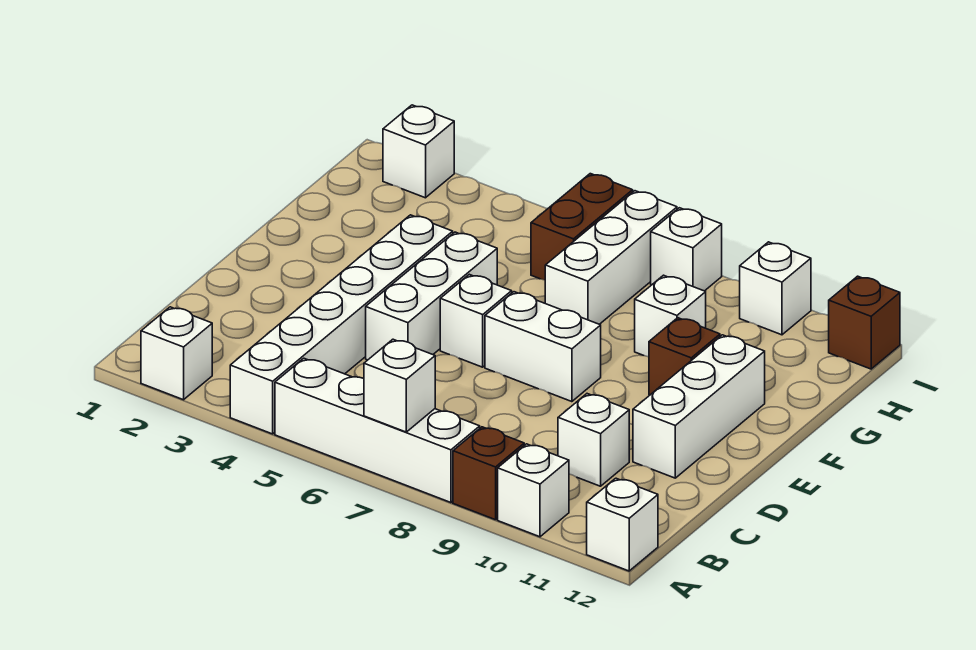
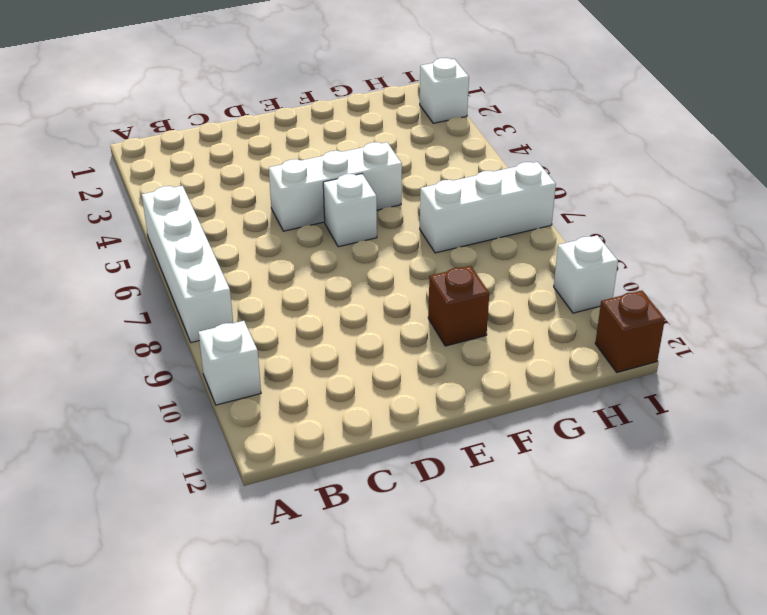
none -> white brick A2 level 1
none -> white brick A4:F4 level 1
none -> brown brick A9 level 1

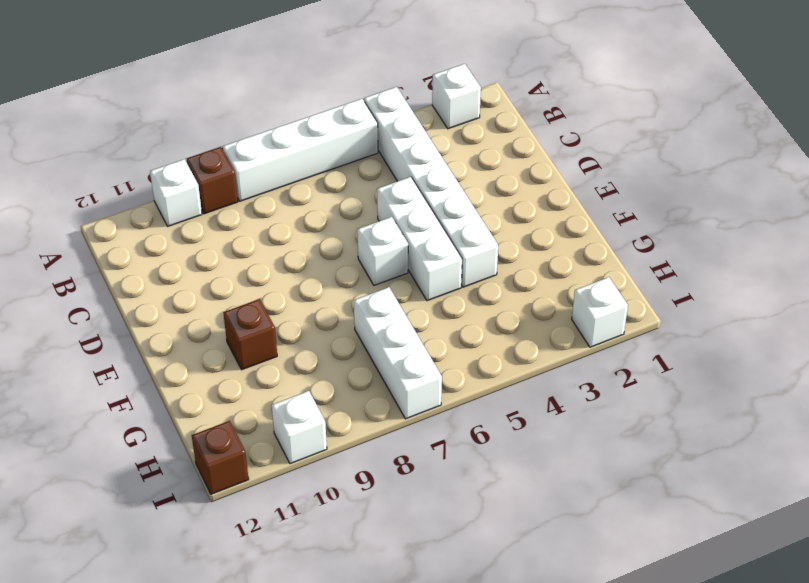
none -> white brick A12 level 1
none -> white brick C10 level 1
none -> white brick D11:F11 level 1

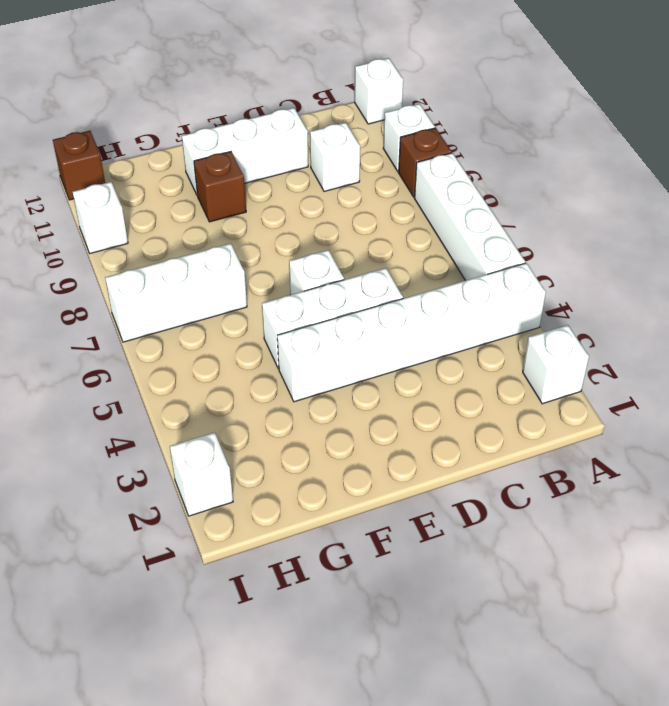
none -> white brick E7:E8 level 1
none -> white brick G9 level 1
none -> brown brick H6:I6 level 1

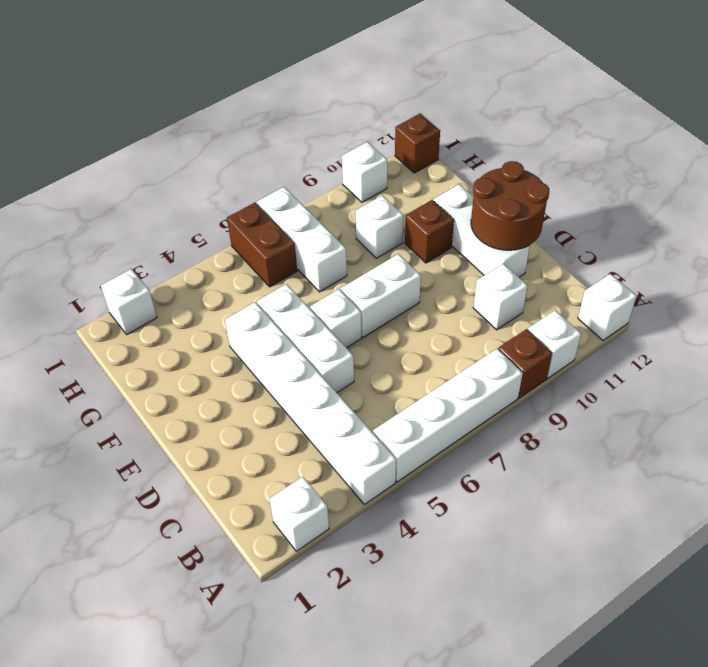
brown round brick D11:E12 level 2 -> none
none -> white brick I8 level 1
none -> white brick A7 level 2

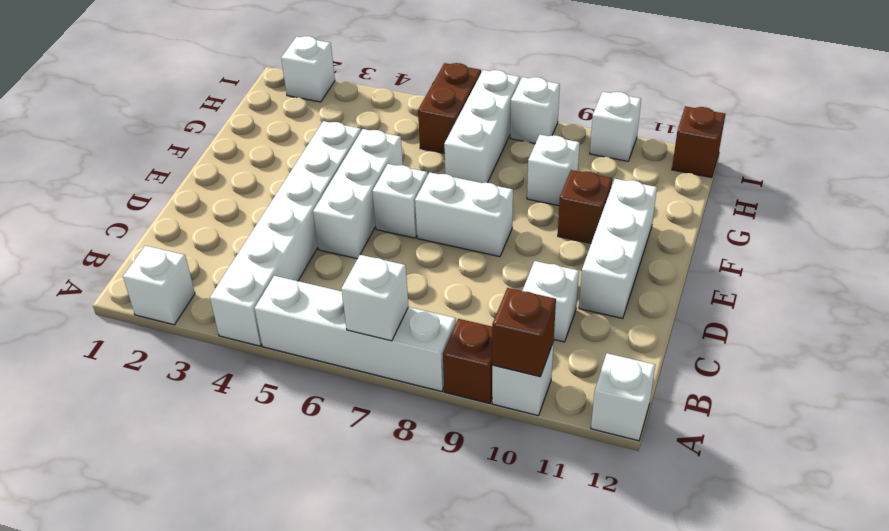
brown brick A10 level 2 -> none

